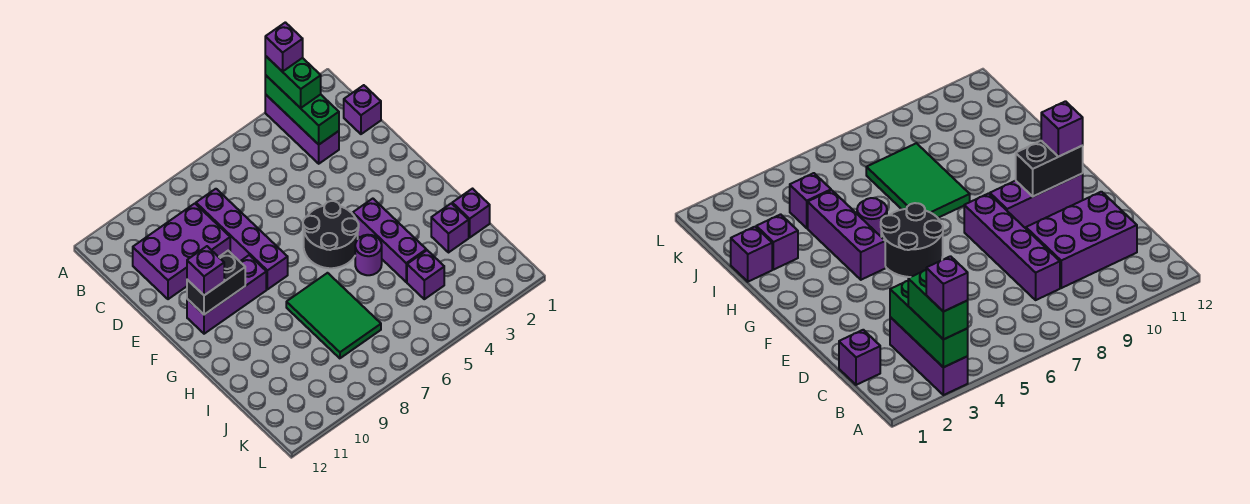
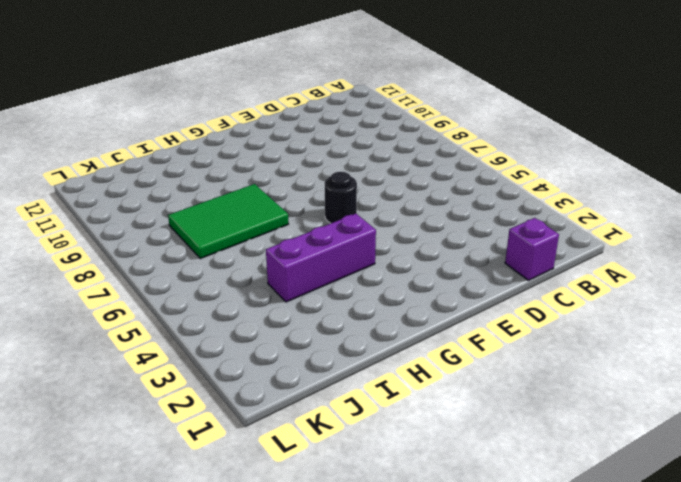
black round brick F6 level 1 -> black round brick F5:G6 level 1
none -> purple brick A3:C3 level 1
none -> purple brick C8:F8 level 1
none -> purple brick C9:D11 level 1

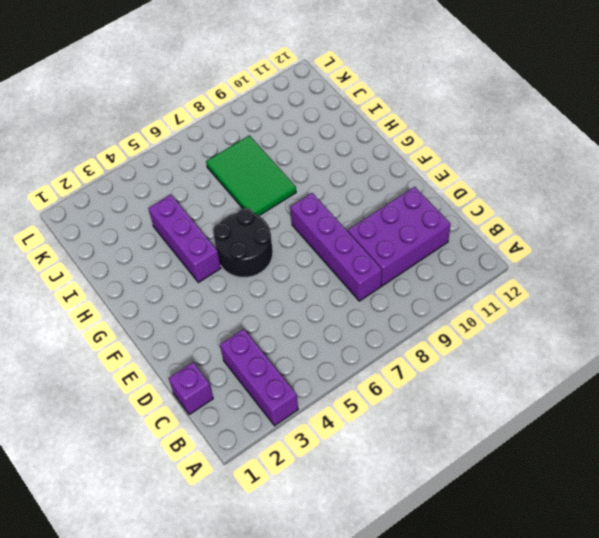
none -> purple brick F9:F11 level 1
none -> purple round brick H5 level 1
none -> purple brick I1 level 1

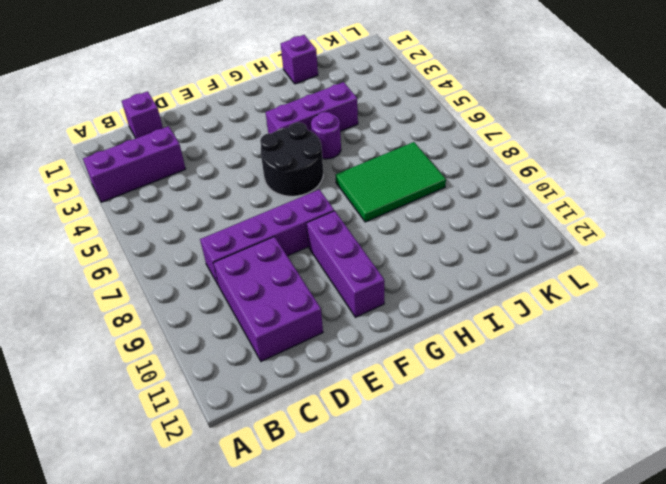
none -> purple brick I2 level 1
none -> purple brick J4 level 1
none -> green brick A3:C3 level 2

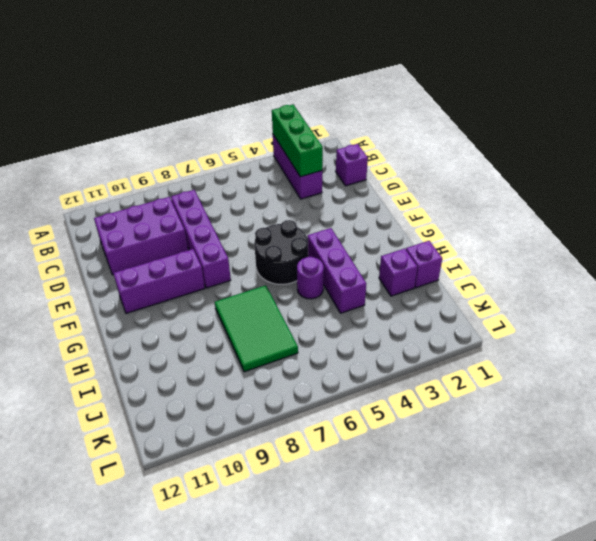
none -> purple brick J4 level 1
none -> black brick F10:F11 level 2
none -> green brick A3:B3 level 3

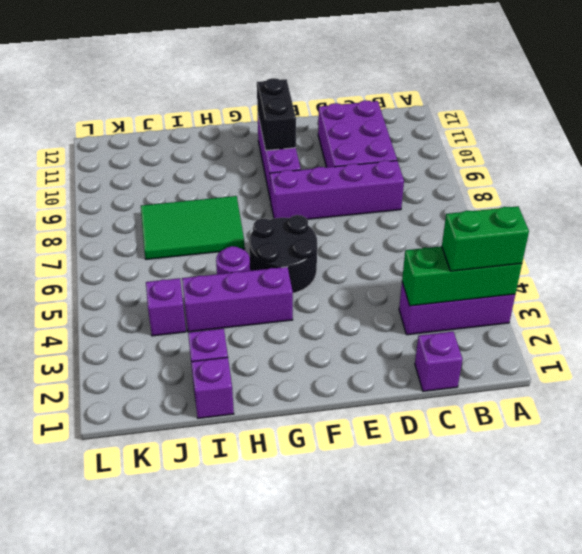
none -> purple brick F11 level 3
none -> purple brick A3 level 4

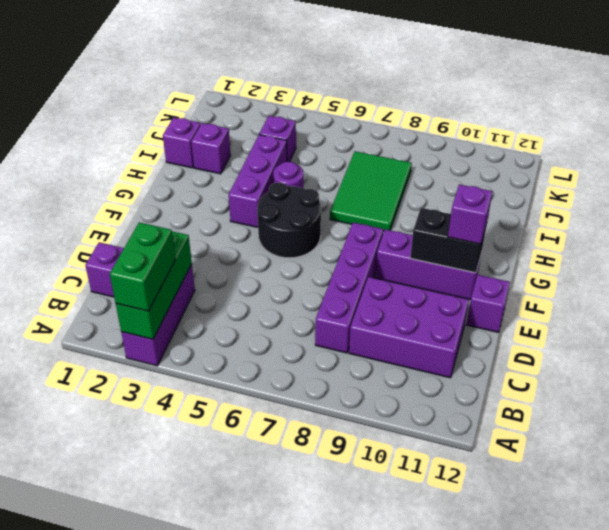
purple brick E12 level 1 -> purple brick A3 level 4

